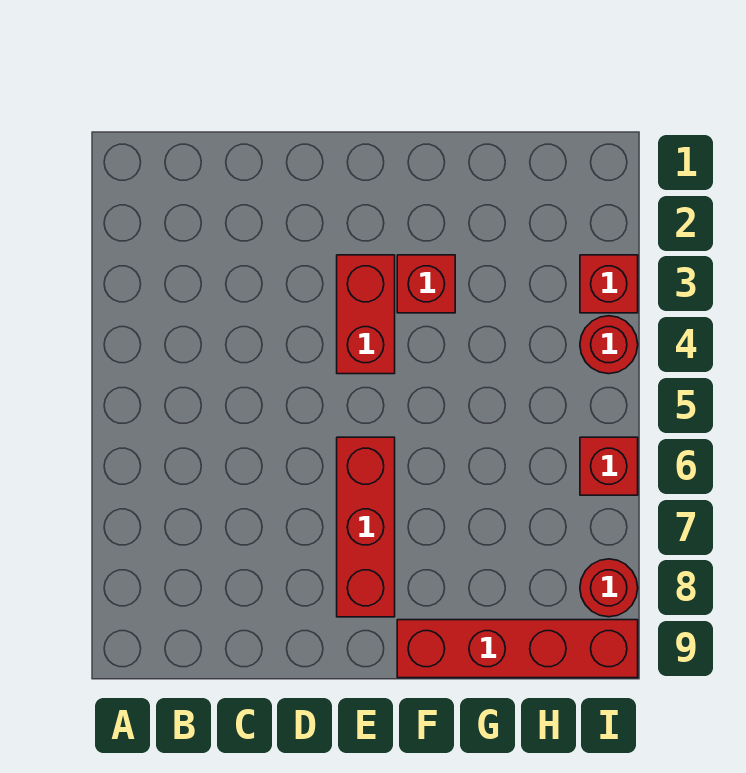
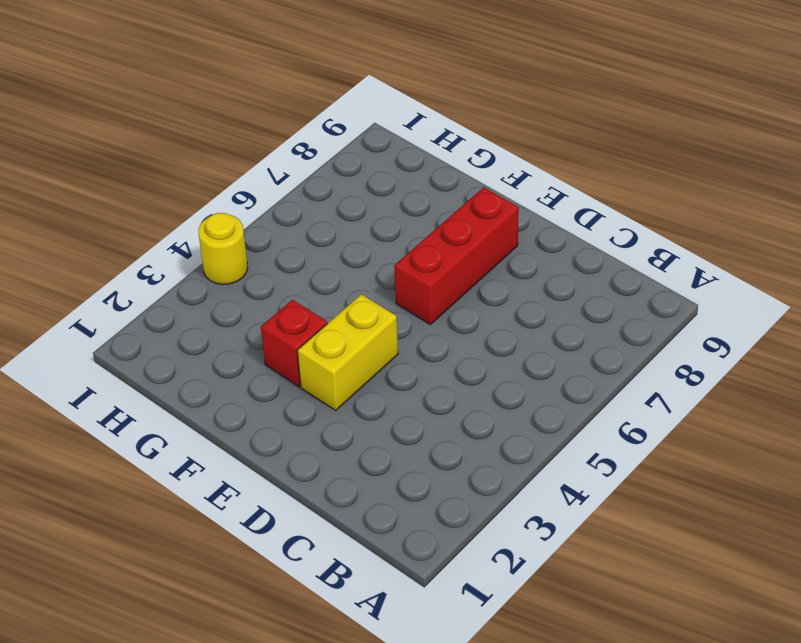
yellow brick E3:E4 level 1 -> red brick E3:E4 level 1
yellow round brick I4 level 1 -> red round brick I4 level 1
none -> red brick F9:I9 level 1
none -> red brick I3 level 1

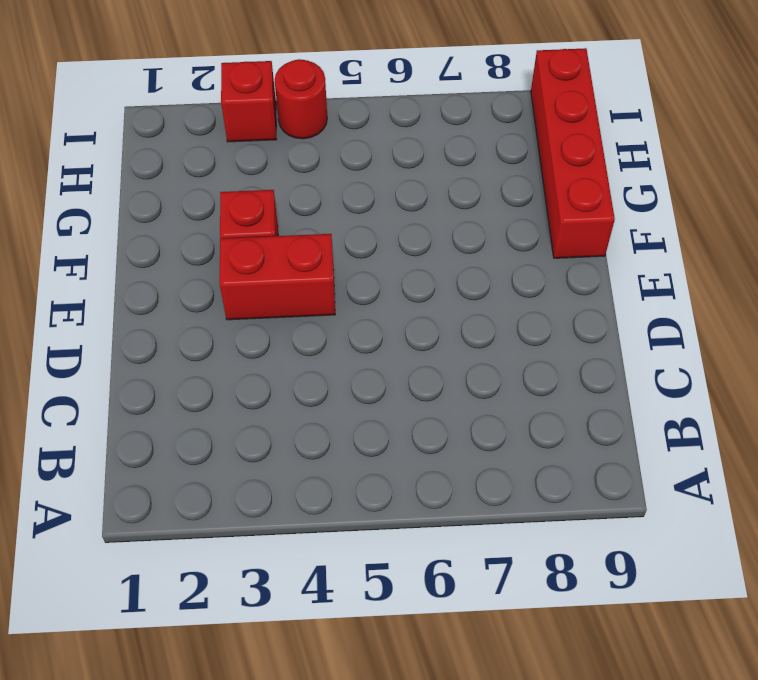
none -> red brick E6:E8 level 1
none -> red brick I6 level 1

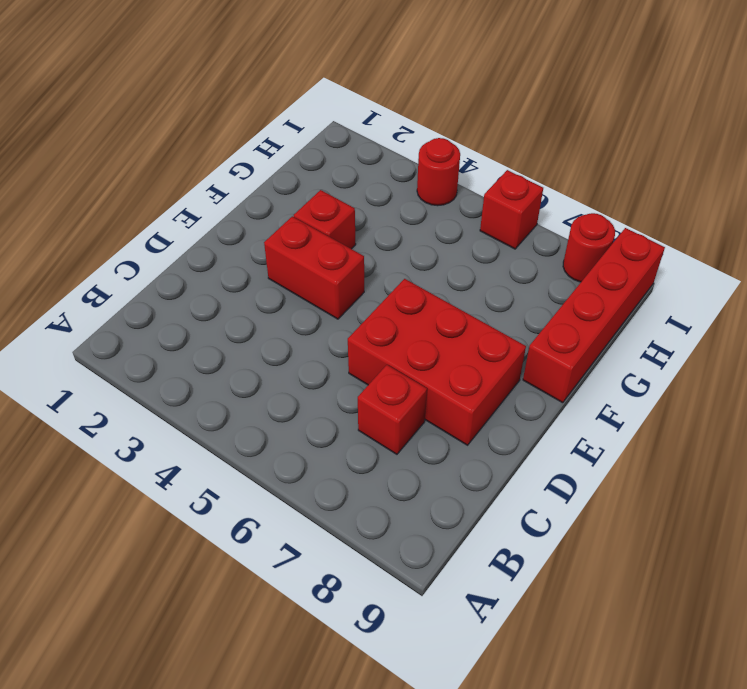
red brick C7 level 1 -> red brick I3 level 1
red brick D6:E8 level 1 -> red brick E6:E8 level 1

